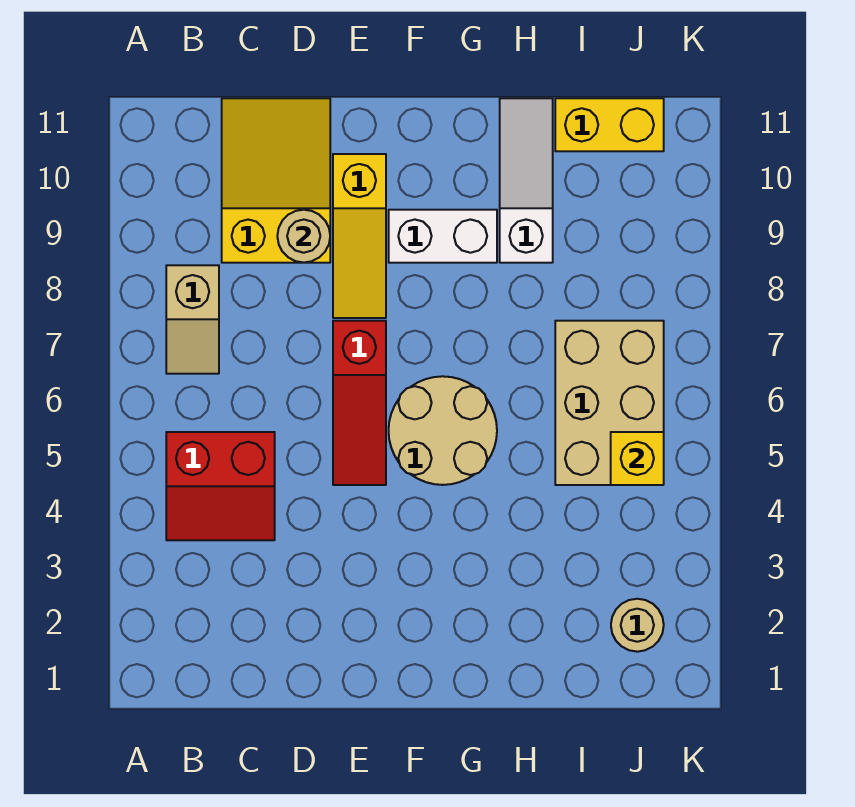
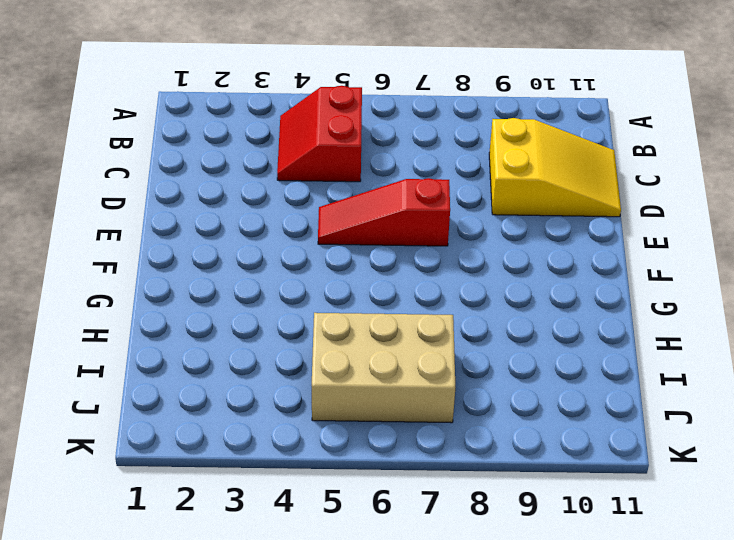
none -> tan slope B7:B8 level 1 top 8
none -> yellow slope E8:E10 level 1 top 10
none -> tan round brick F5:G6 level 1

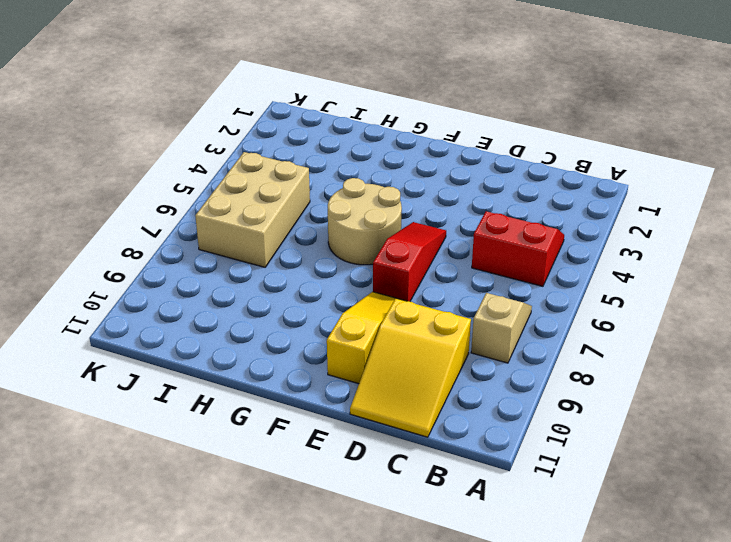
none -> white brick F9:G9 level 1
none -> white slope H9:H11 level 1 top 9
none -> yellow brick I11:J11 level 1

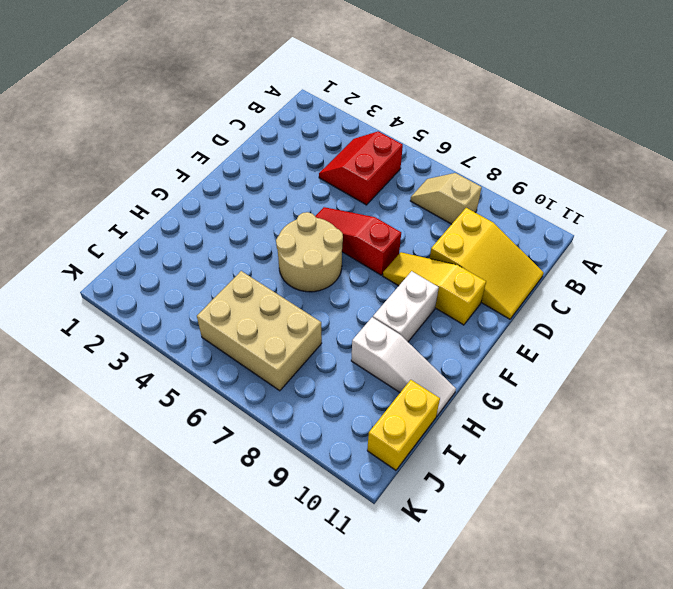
none -> tan round brick J2 level 1
none -> tan round brick D9 level 2
none -> yellow brick J5 level 2

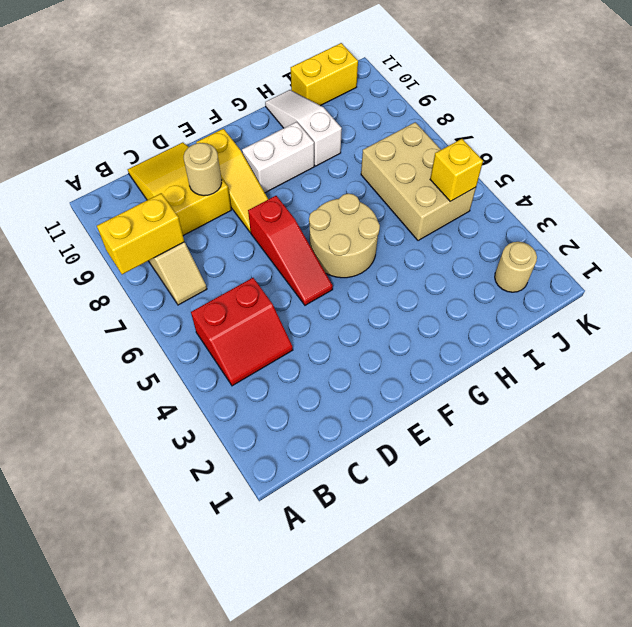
yellow brick A8:B8 level 2 -> none

